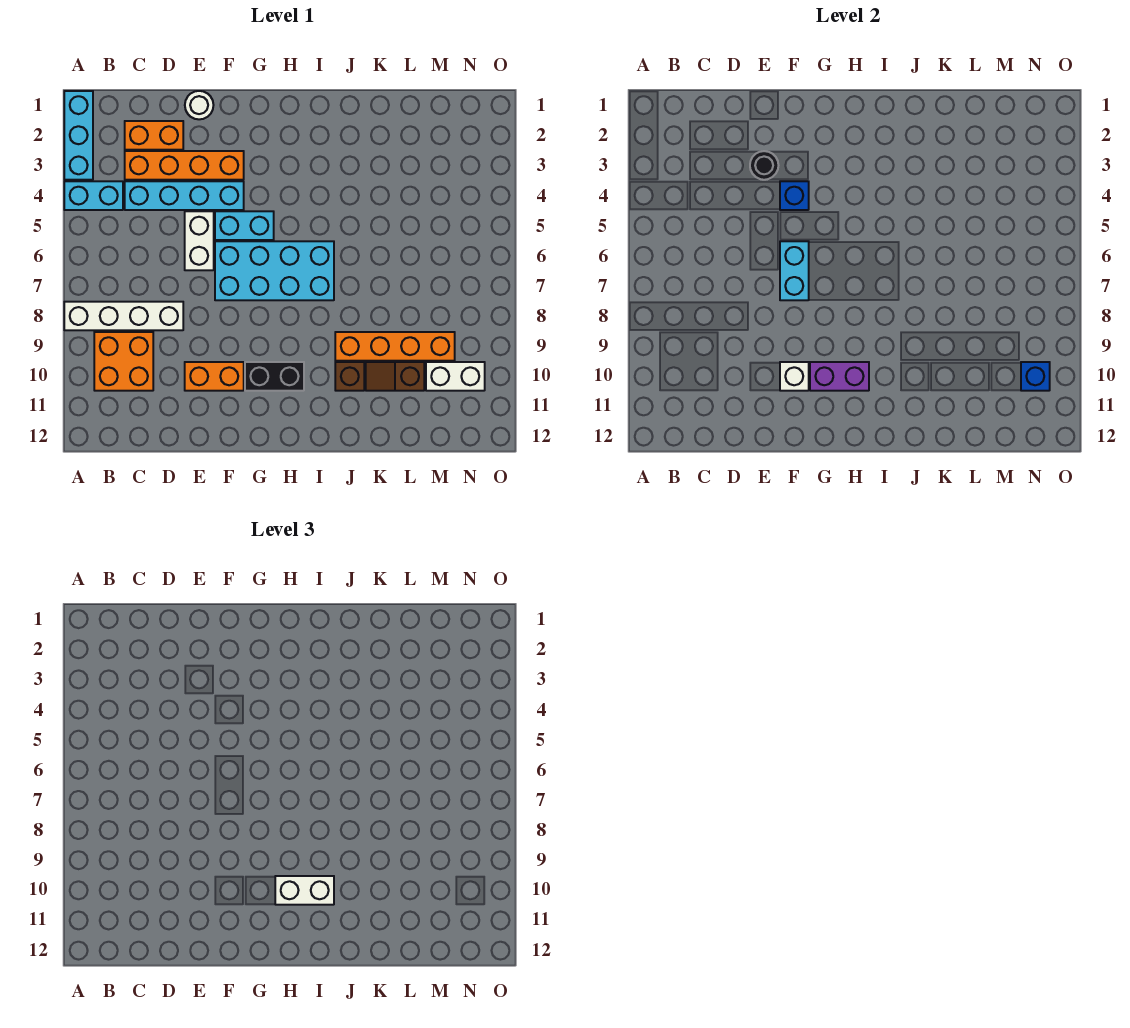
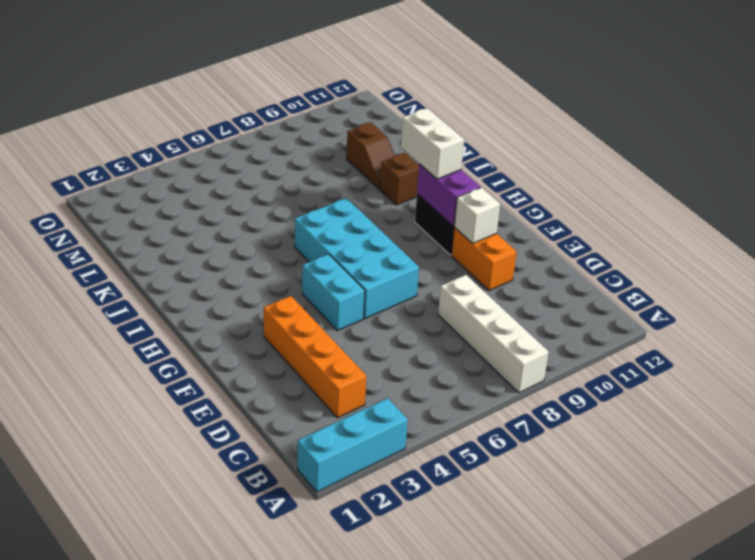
none -> cyan brick A4:B4 level 1
none -> orange brick B9:C10 level 1
none -> orange brick C2:D2 level 1

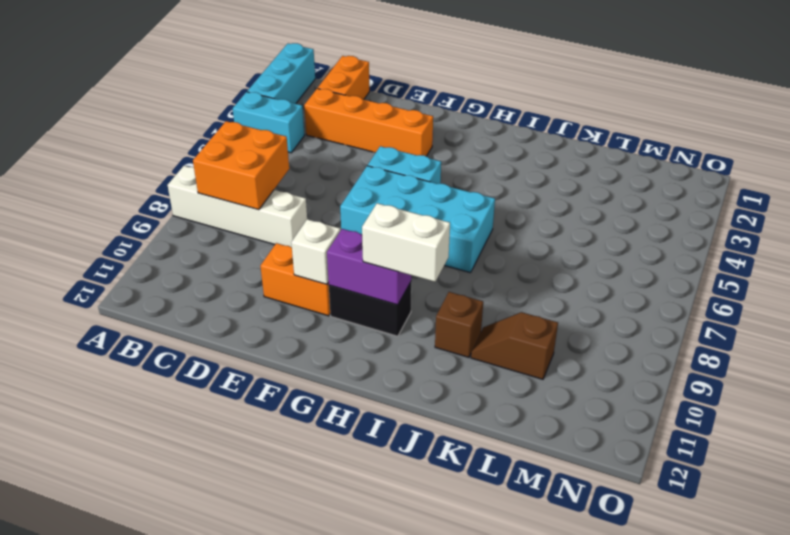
orange brick B7:C8 level 2 -> orange brick B9:C10 level 1
orange brick C1:C2 level 1 -> orange brick C2:D2 level 1
none -> cyan brick C4:F4 level 1
none -> white round brick E1 level 1
none -> white brick E5:E6 level 1

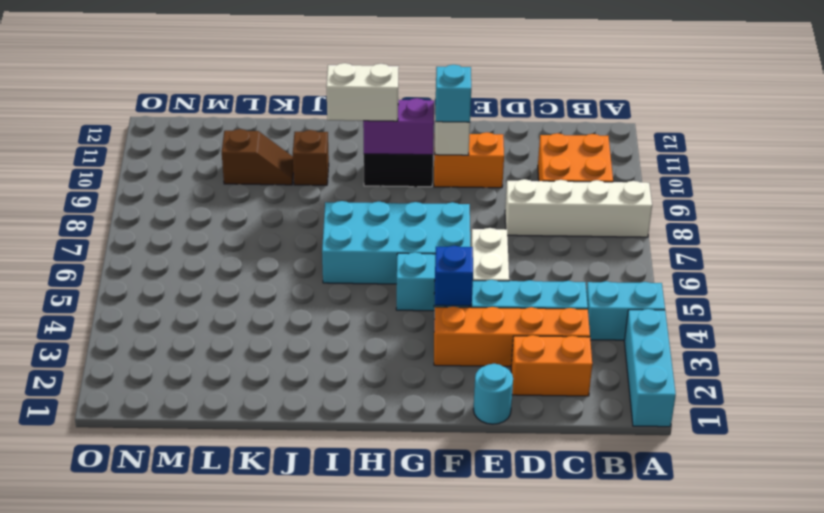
cyan round brick E1 level 1 -> white round brick E1 level 1
cyan brick F10 level 3 -> none
none -> orange brick J9:M9 level 1
none -> white brick M10:N10 level 1
none -> black round brick E3 level 2

